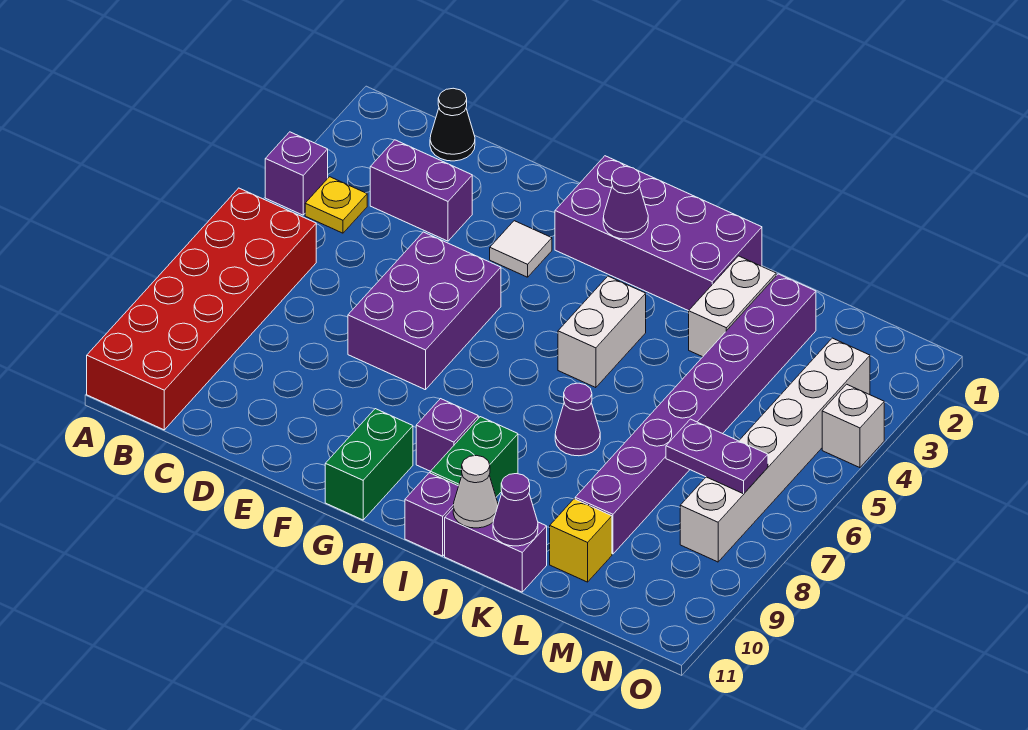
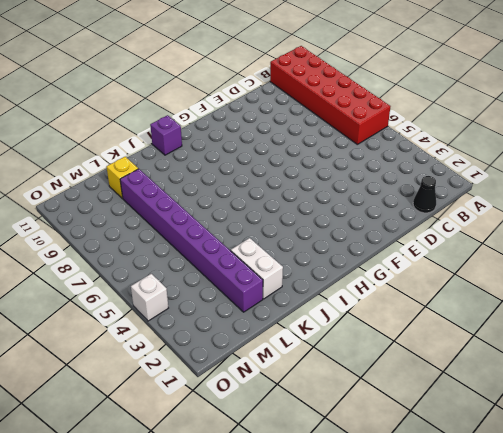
none -> purple brick A4 level 1
none -> yellow plate B4 level 1
none -> purple brick C3:D3 level 1

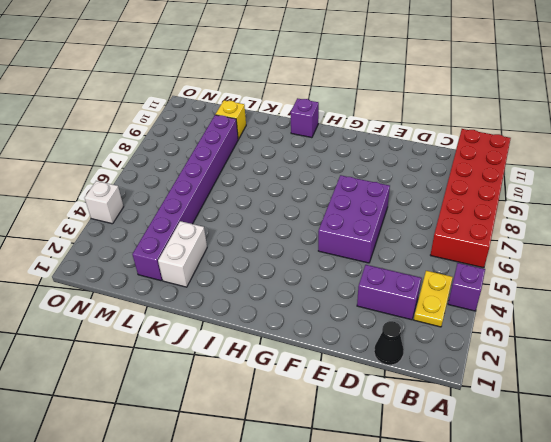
yellow plate B3:B4 level 1 -> yellow plate B4 level 1
none -> white tile F3 level 1
none -> purple brick G1:J2 level 1
none -> green brick G10:G11 level 1

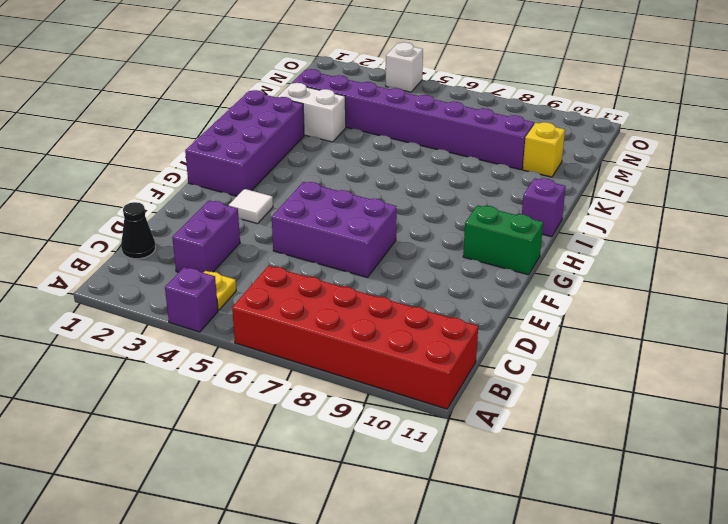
none -> purple brick H9 level 1
none -> white brick I4:I5 level 1
none -> green brick I9:I10 level 1

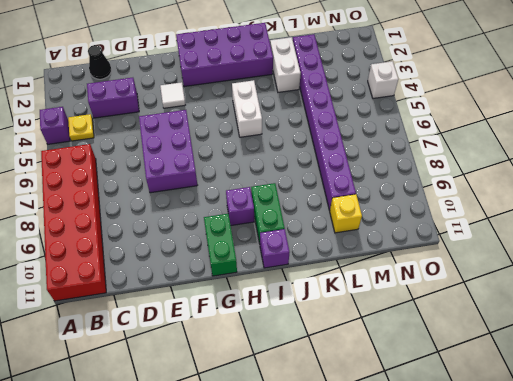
none -> purple cone J7 level 1
none -> purple brick J11:K11 level 1
none -> white brick N3:N8 level 1

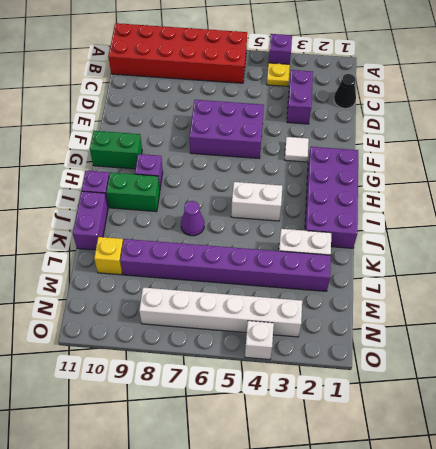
none -> purple cone H2 level 2
none -> white cone J11 level 2
none -> purple cone K11 level 2

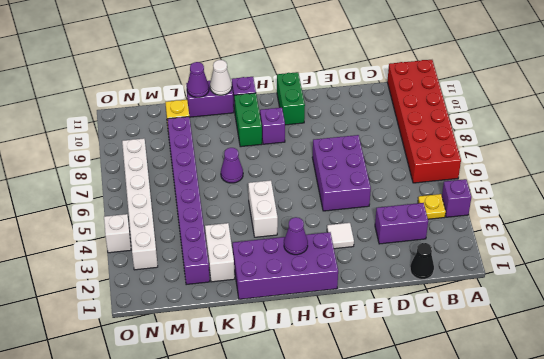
none -> purple plate M7:N7 level 2

